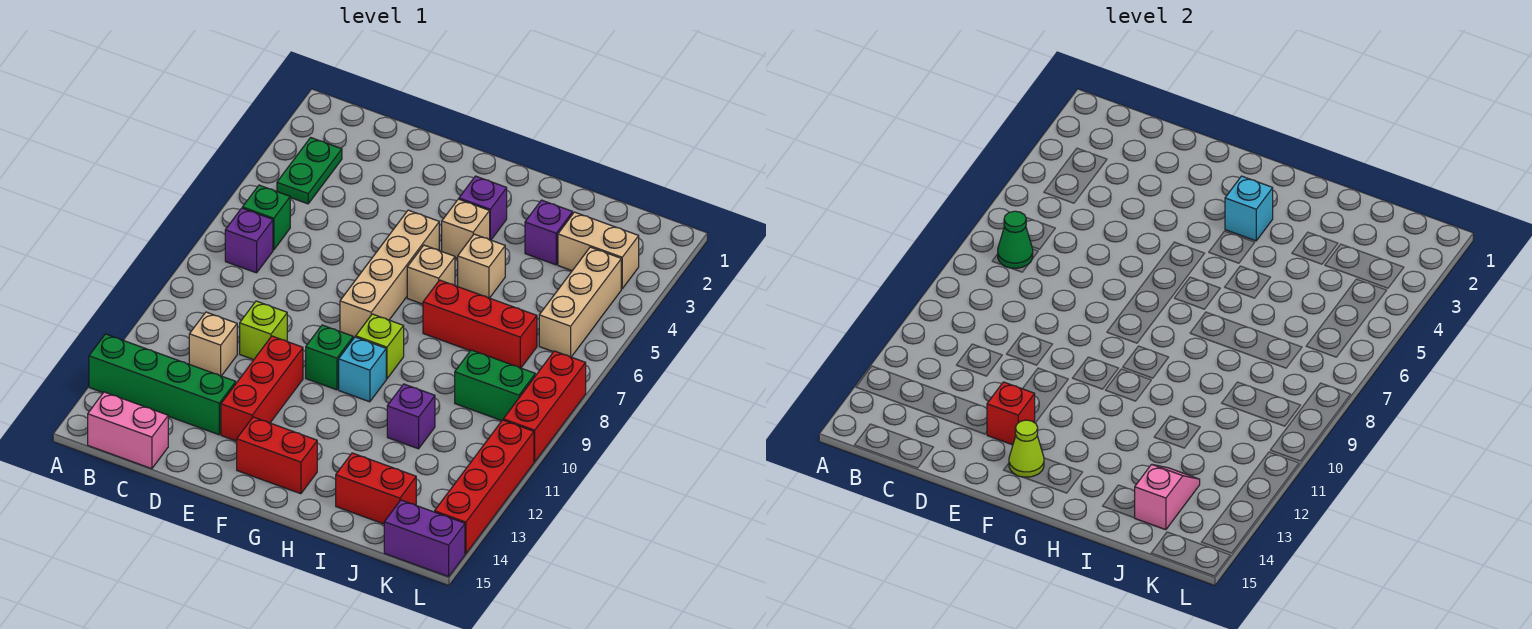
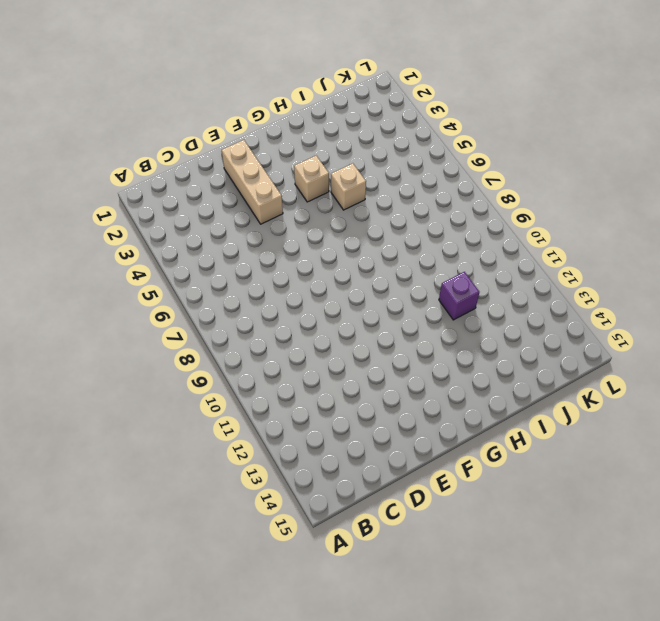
tan brick E2:E4 level 1 -> tan brick K4:K6 level 1
none -> green brick A13:D13 level 1
none -> green plate B3:B4 level 1
none -> green brick B6 level 1
none -> purple brick B7 level 1

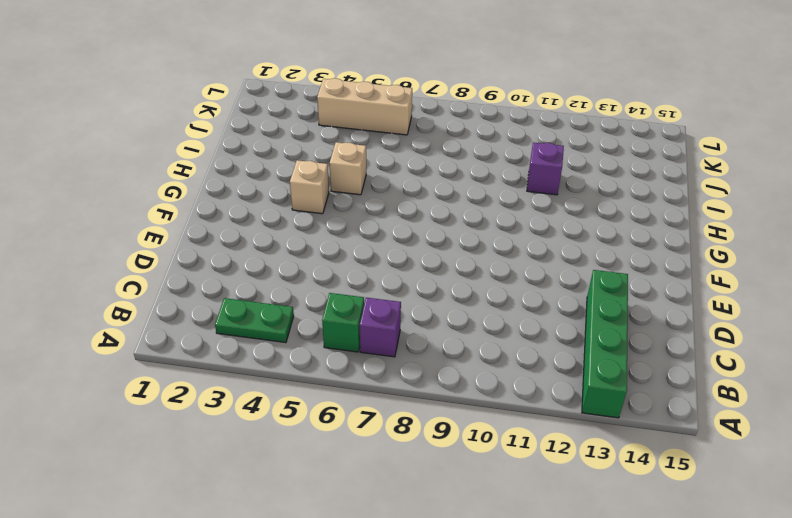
none -> pink brick B15:C15 level 1
none -> tan brick C11 level 1
none -> lime brick D10 level 1
none -> red brick E11:E13 level 1

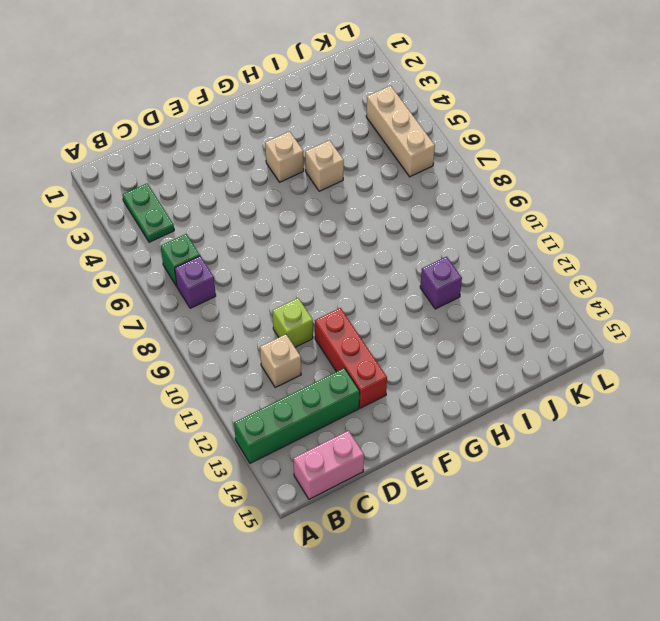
none -> tan brick F5:F8 level 1
none -> green brick F10 level 1
none -> red brick F14:G14 level 1
none -> purple brick G3 level 1

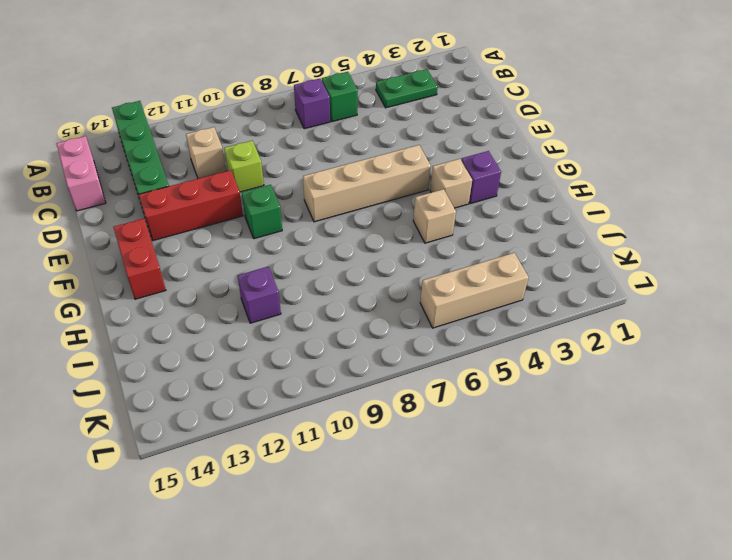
none -> tan brick G6 level 1
none -> lime brick G9 level 1
none -> cyan brick G10 level 1
none -> red brick H7:J7 level 1

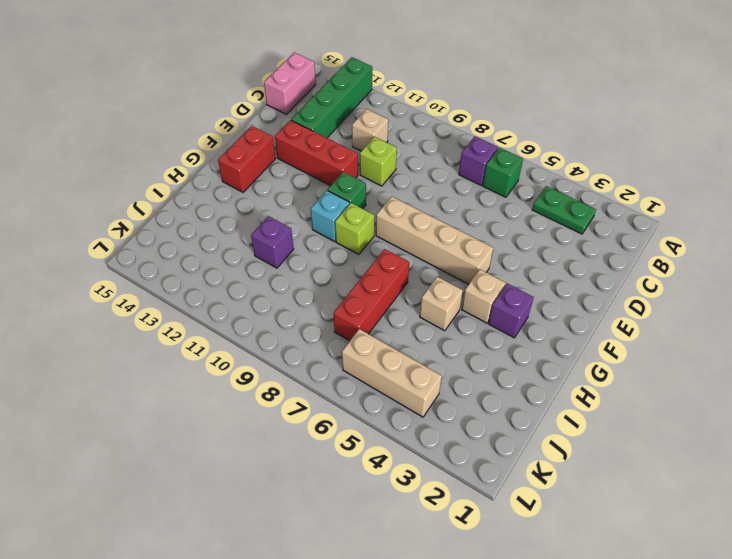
none -> tan brick G6 level 1
none -> purple brick I3 level 1
none -> red brick I14:J14 level 1
none -> tan brick J3:K3 level 1

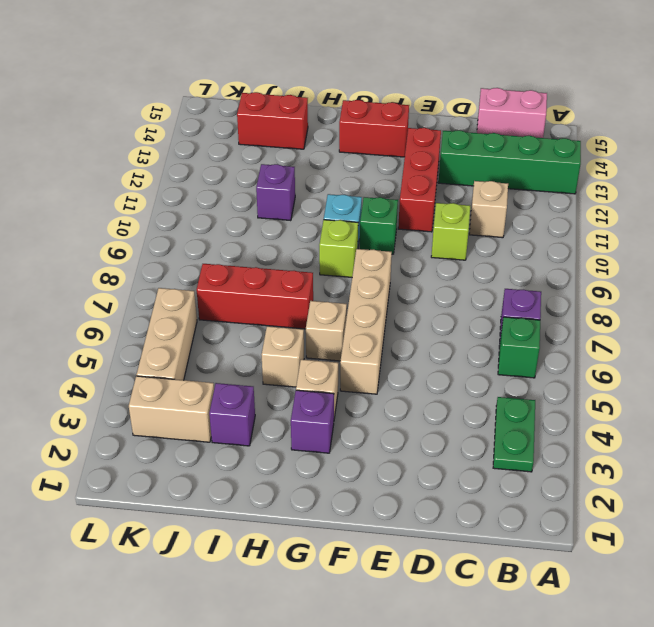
none -> green brick J9:K9 level 1
none -> purple brick K15:L15 level 1
none -> red brick L8:L10 level 1
none -> red brick L11:L14 level 1

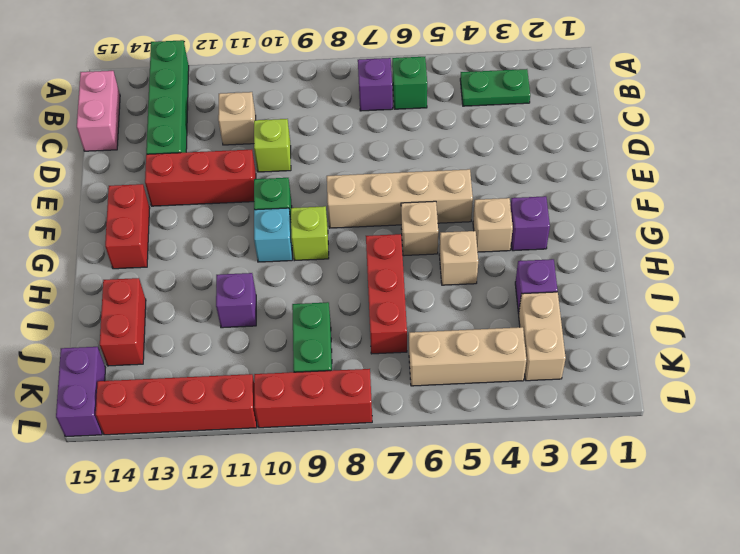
none -> green cone B7 level 2
none -> red brick E13 level 2
none -> lime cone F14 level 2
none -> cyan brick G3 level 2

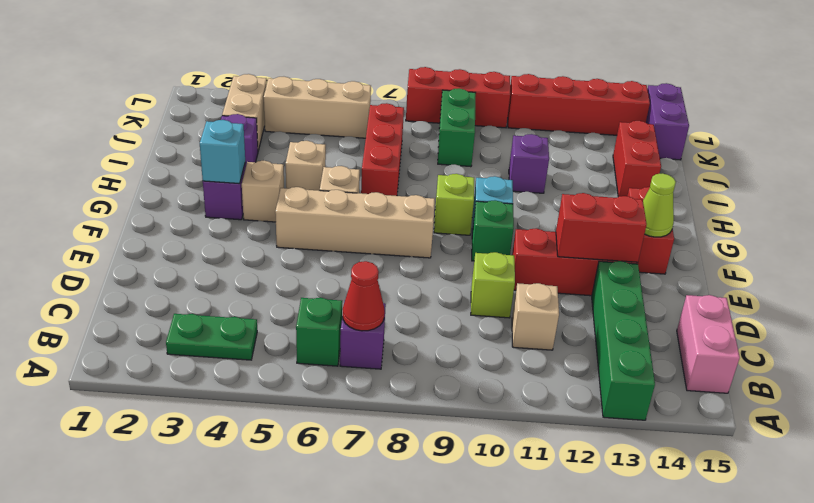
red cone B7 level 2 -> green cone B7 level 2
red brick E12:E13 level 2 -> red brick E13 level 2
none -> pink slope J13:J14 level 2 top 14

